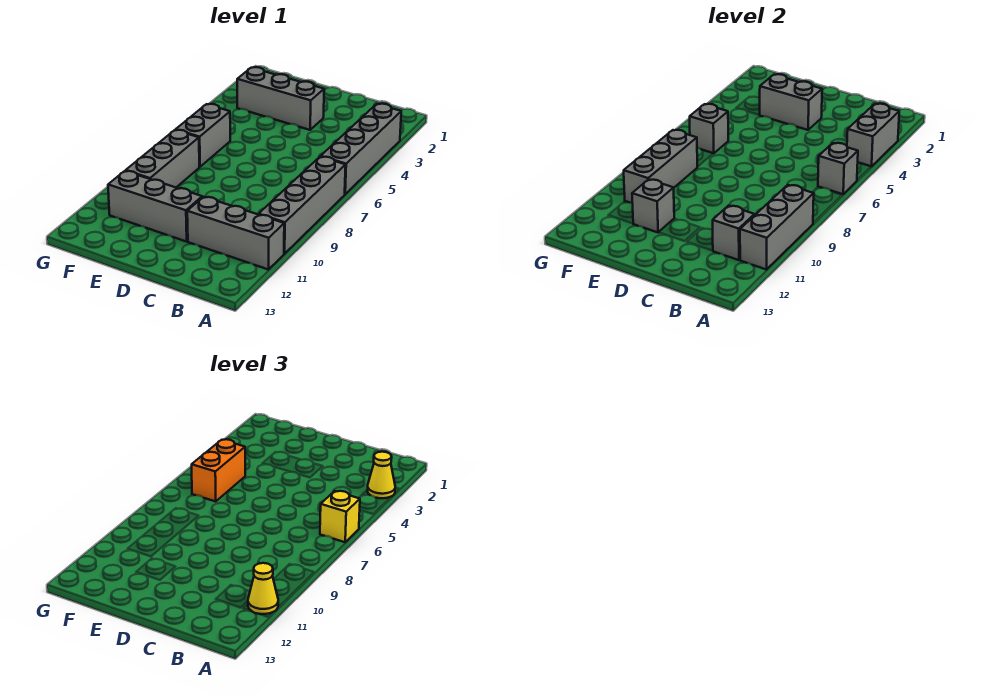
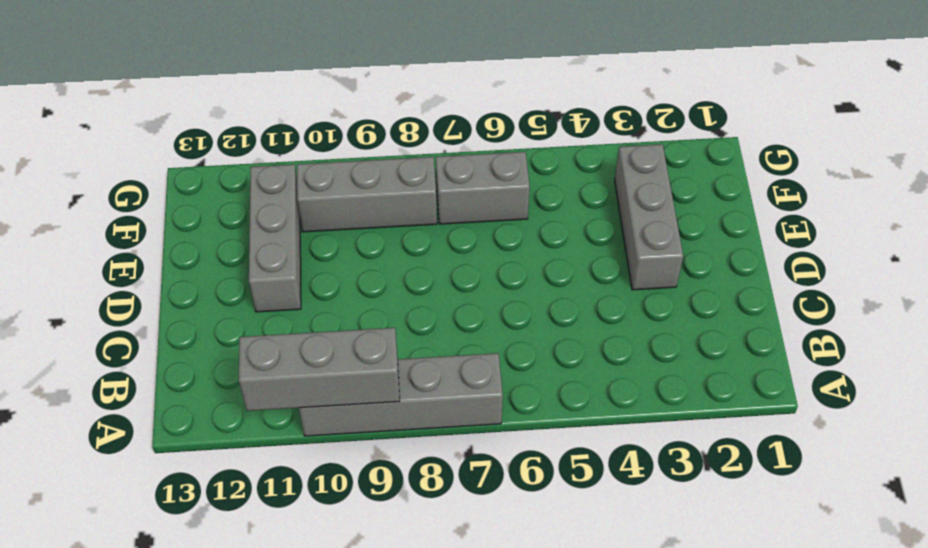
none -> grey brick A3:A6 level 1
none -> grey brick A11:C11 level 1
none -> grey brick A3:A4 level 2

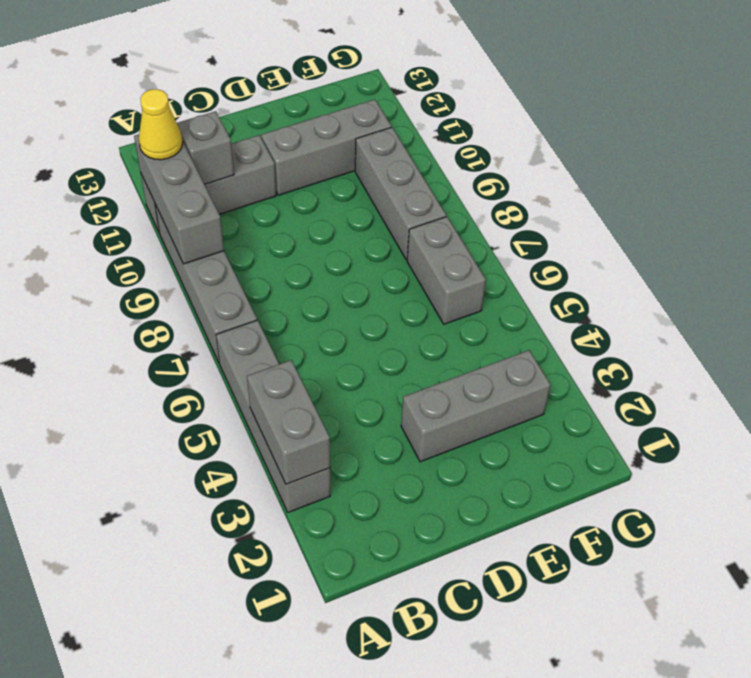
none -> grey brick A6 level 2
none -> grey brick D3:E3 level 2
none -> grey brick E11 level 2

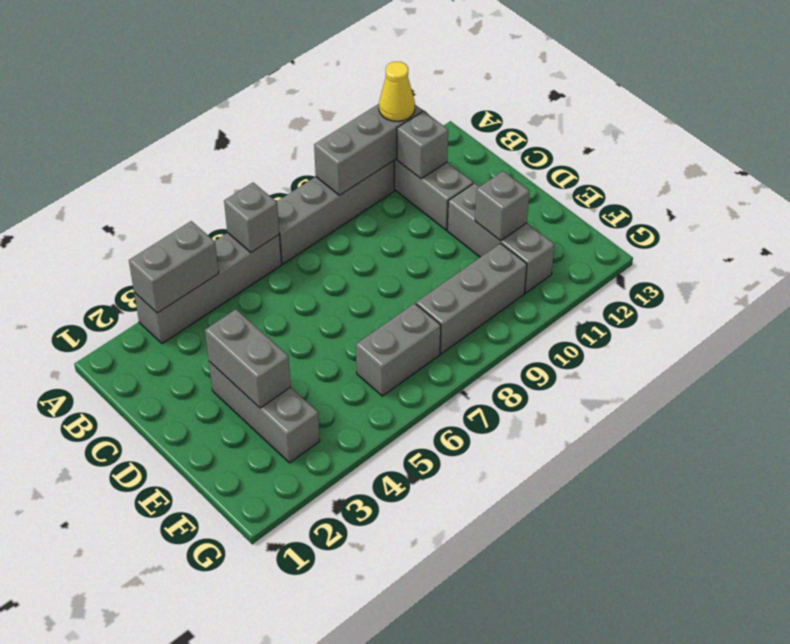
none -> grey brick F6 level 2
none -> grey brick F8:F10 level 2
none -> yellow cone A3 level 3

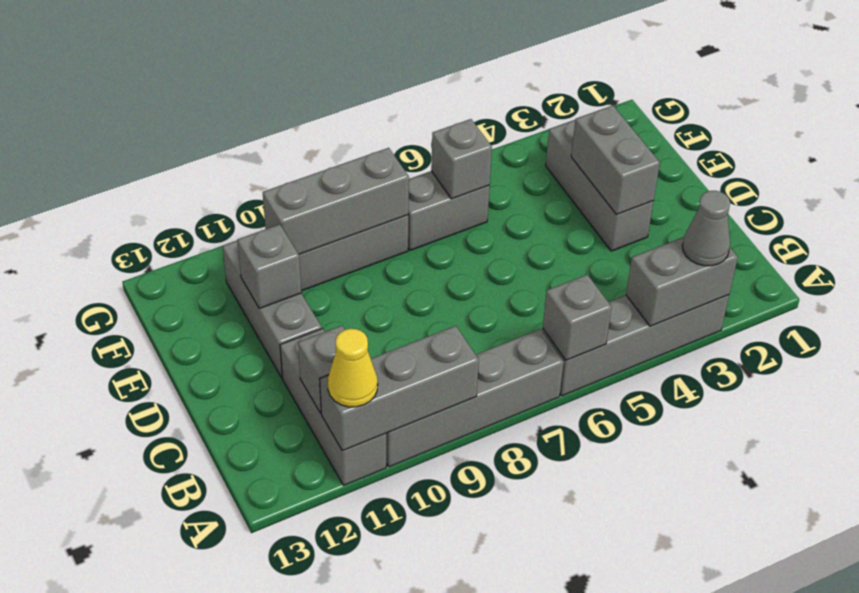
grey cone A3 level 3 -> yellow cone A3 level 3
none -> yellow brick A6 level 3
none -> orange brick F5:F6 level 3

